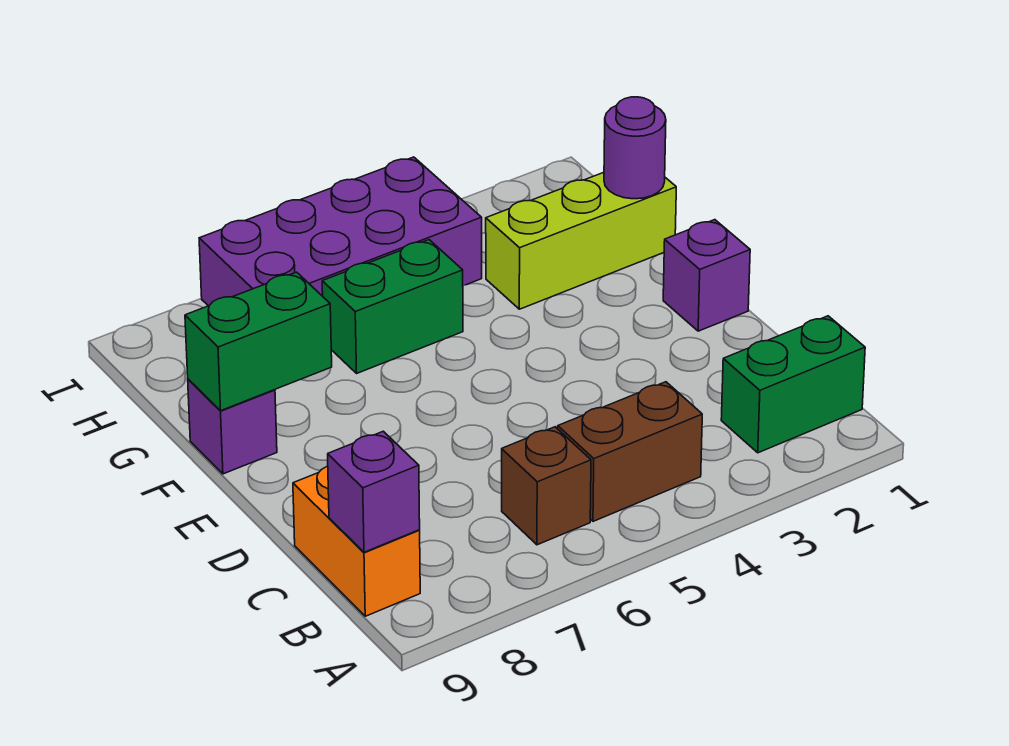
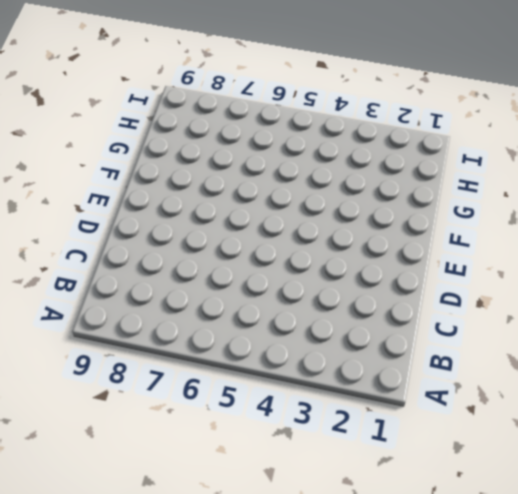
none -> green brick B1:B2 level 1
none -> brown brick B4:B5 level 1
none -> brown brick B6 level 1

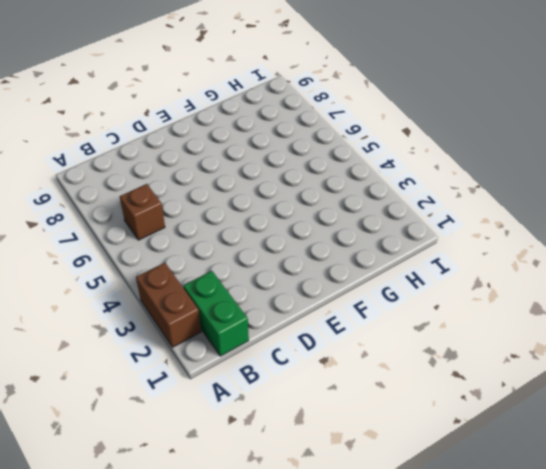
brown brick A2:A3 level 1 -> brown brick B4:B5 level 1
none -> orange brick B9:C9 level 1
none -> purple brick E1 level 1
none -> purple brick F9 level 1

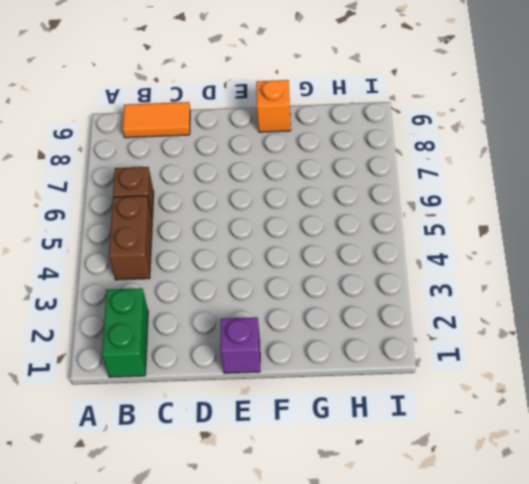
orange tile B9:C9 level 1 -> orange brick B9:C9 level 1
orange brick F9 level 1 -> purple brick F9 level 1
none -> lime brick G1:G3 level 1
none -> green brick G5:G6 level 1
none -> purple brick H4:I7 level 1

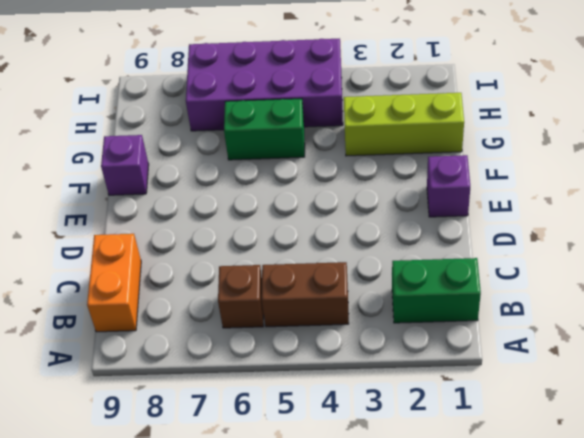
none -> purple brick B9 level 2
none -> green brick F8:F9 level 2
none -> purple round brick G1 level 2

